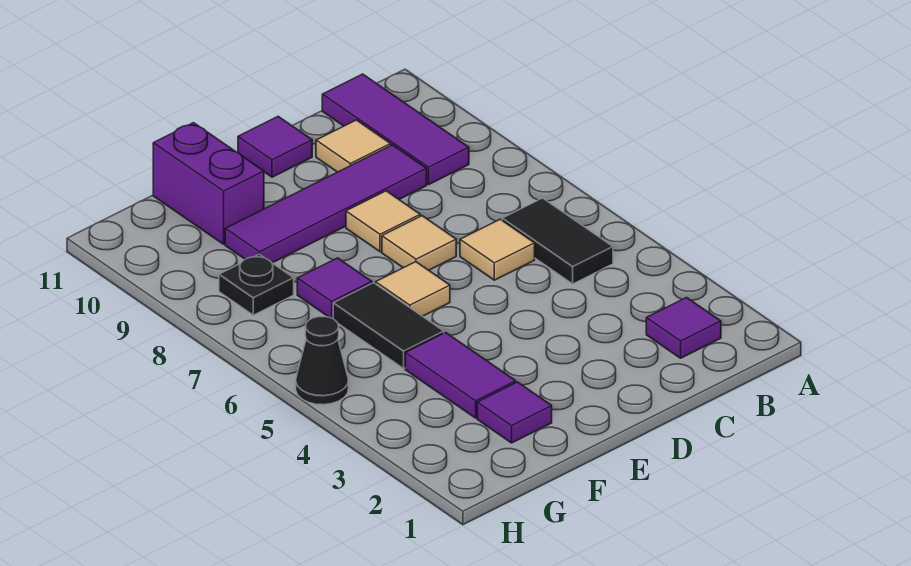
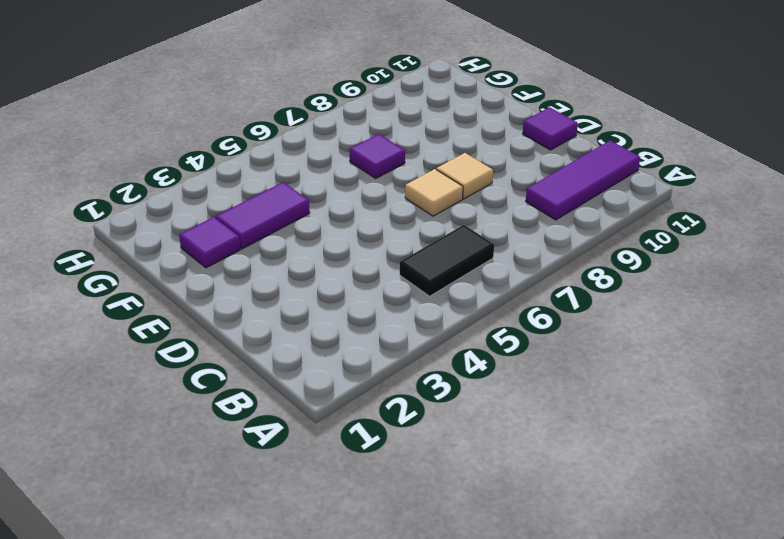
none -> purple tile B2 level 1
none -> tan tile C6 level 1
none -> purple tile C9:F9 level 1

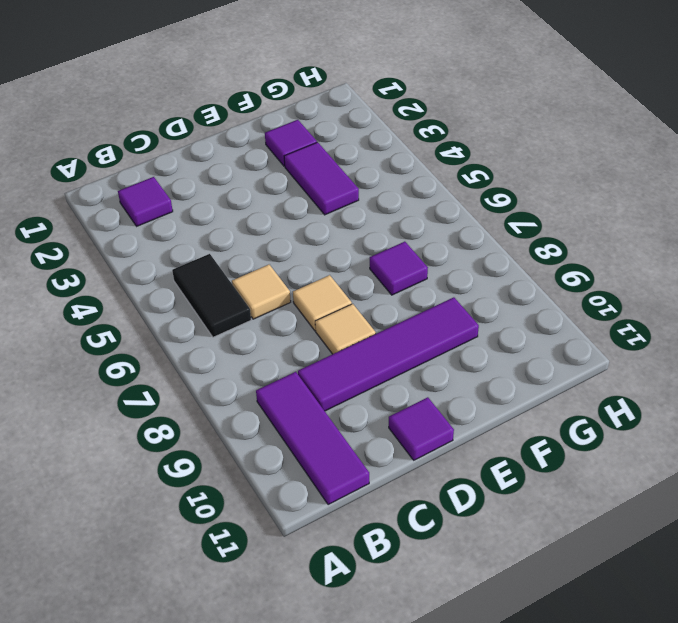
none -> tan tile C10 level 1
none -> tan tile E6 level 1
none -> black tile F5:F6 level 1

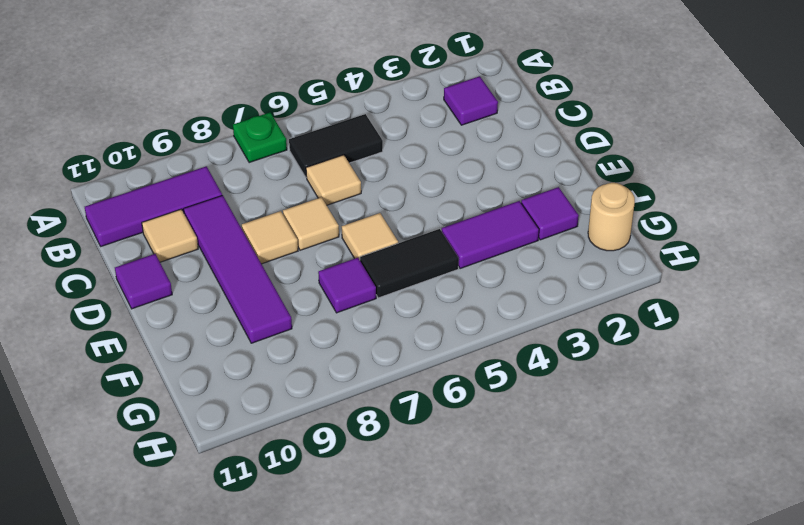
green plate A7 level 1 -> none
tan round brick G1 level 1 -> none
none -> purple brick F10:F11 level 1
none -> black plate G8 level 1
none -> black cone H5 level 1

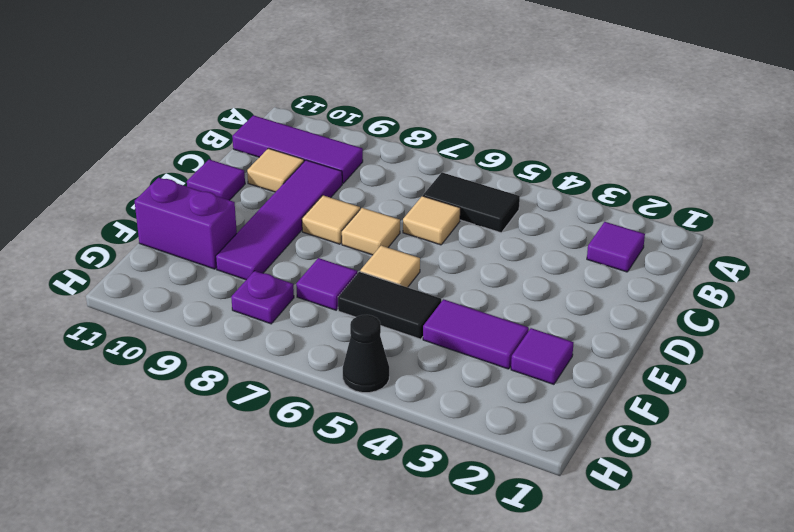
purple plate G8 level 1 -> black plate G8 level 1

